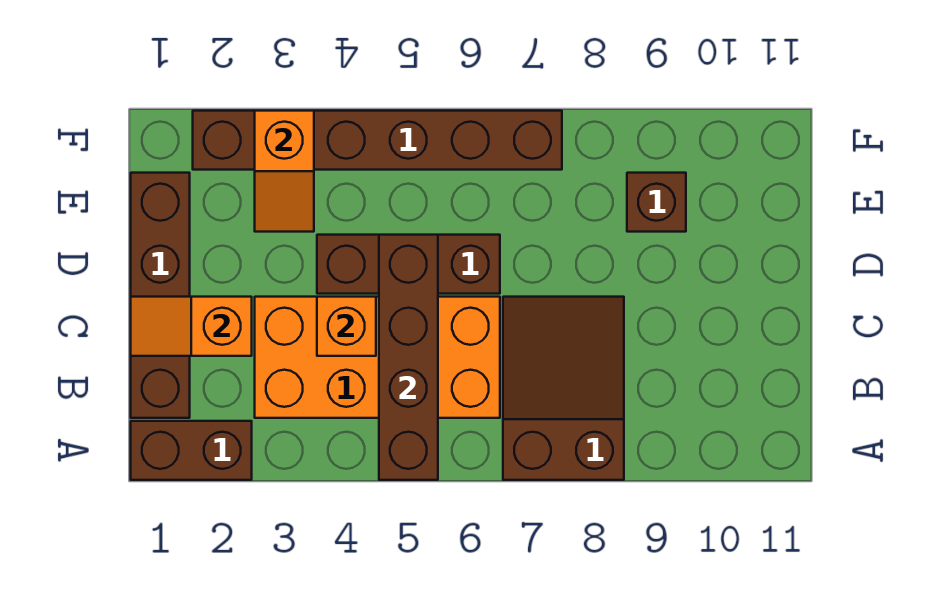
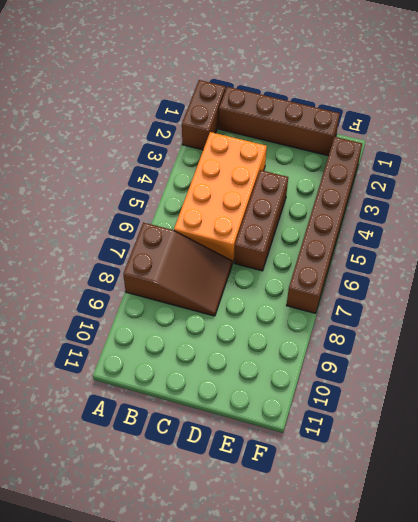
none -> brown brick E9 level 1
none -> brown brick A5:D5 level 2

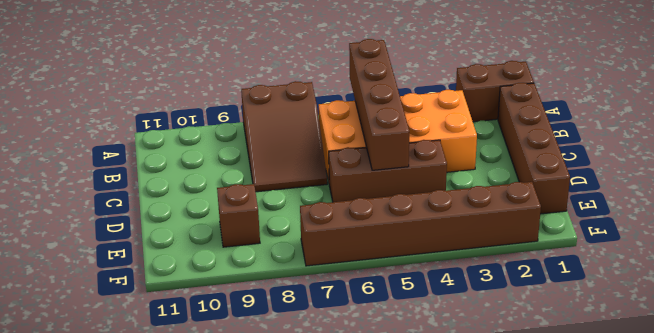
none -> orange slope C1:C2 level 2 top 2
none -> orange brick C4 level 2

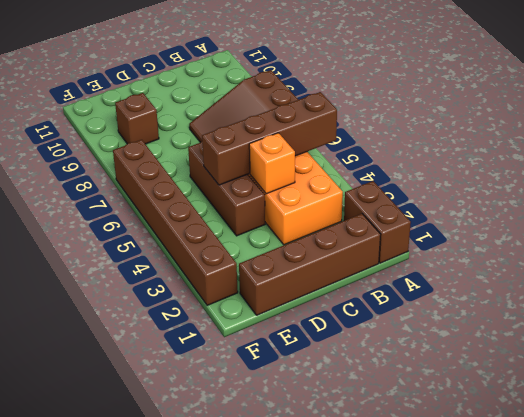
none -> orange slope C1:C2 level 2 top 2
none -> orange slope E3:F3 level 2 top F

